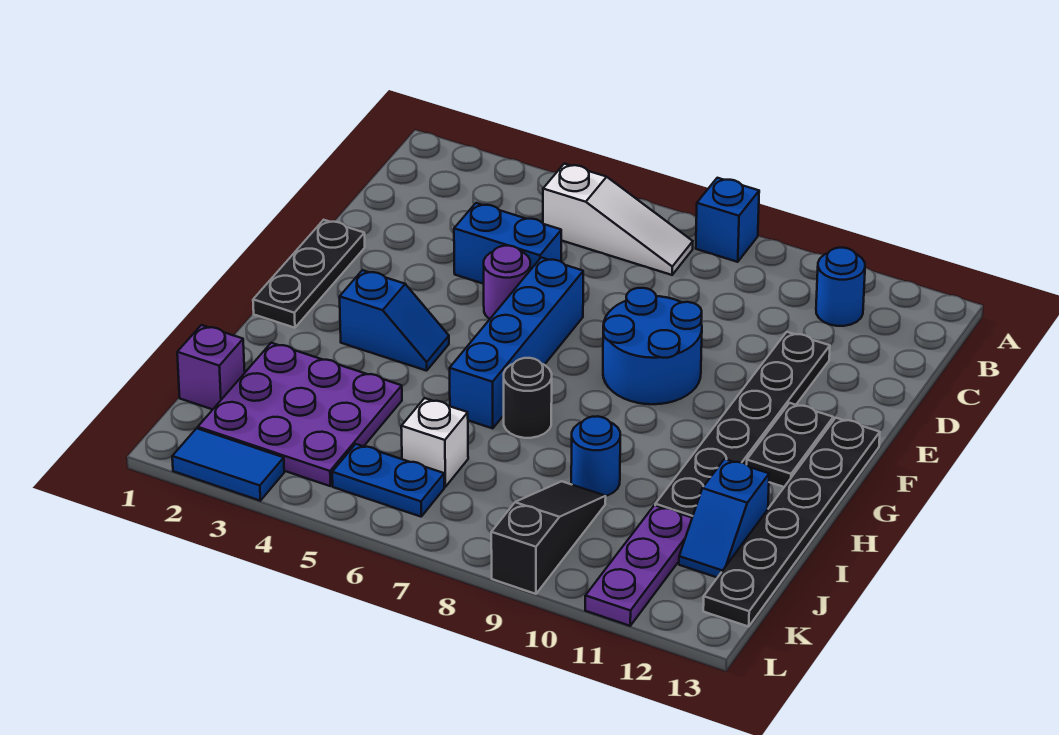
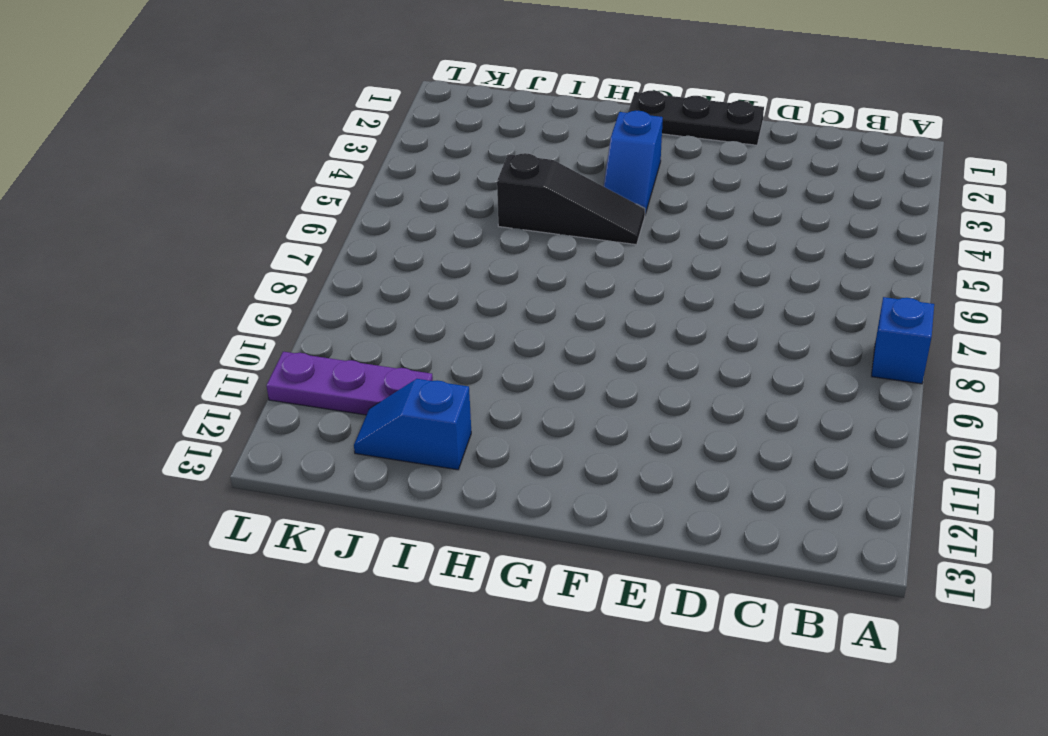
black slope G5:I5 level 1 top I -> black slope J9:L9 level 1 top L
none -> white slope B5:B7 level 1 top 5
none -> blue round brick B11 level 1
none -> blue brick D4:D5 level 1

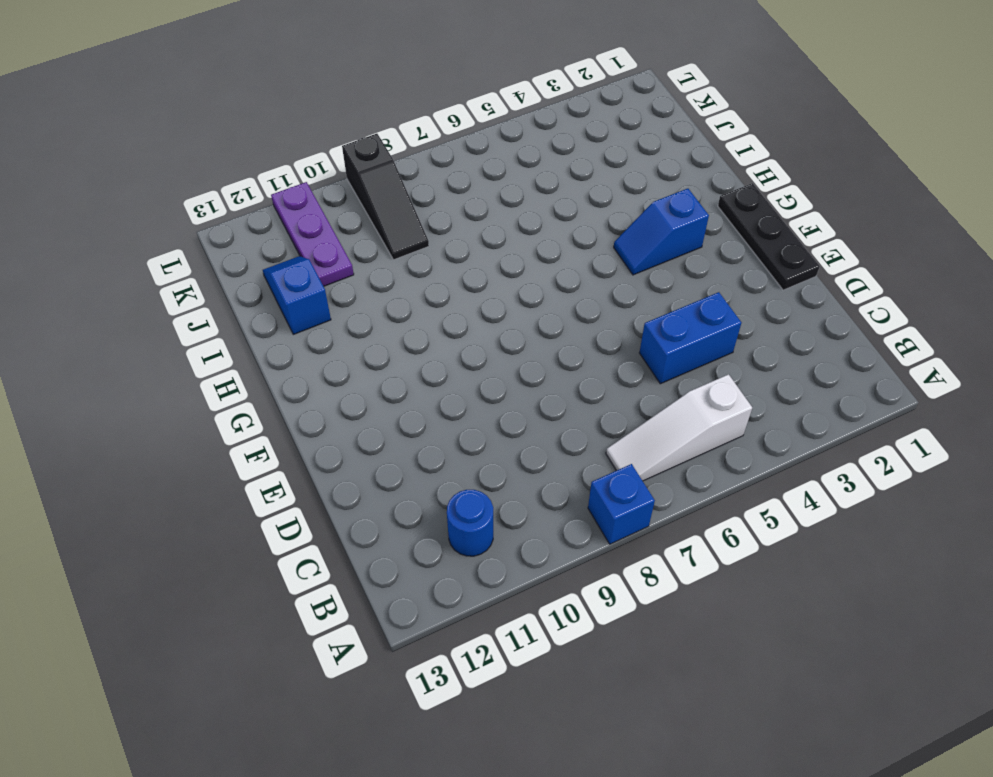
none -> black plate D11:I11 level 1
none -> purple round brick E5 level 1
none -> blue brick E6:H6 level 1

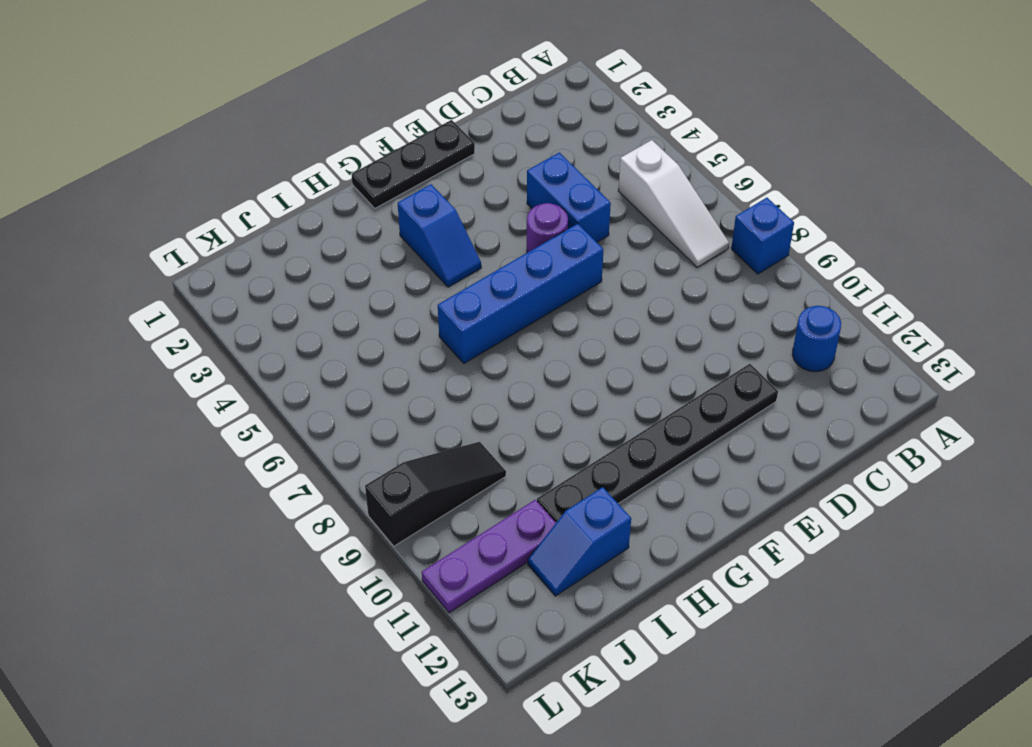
none -> blue round brick E8:F9 level 1
none -> black plate F12:G12 level 1
none -> black plate F13:K13 level 1

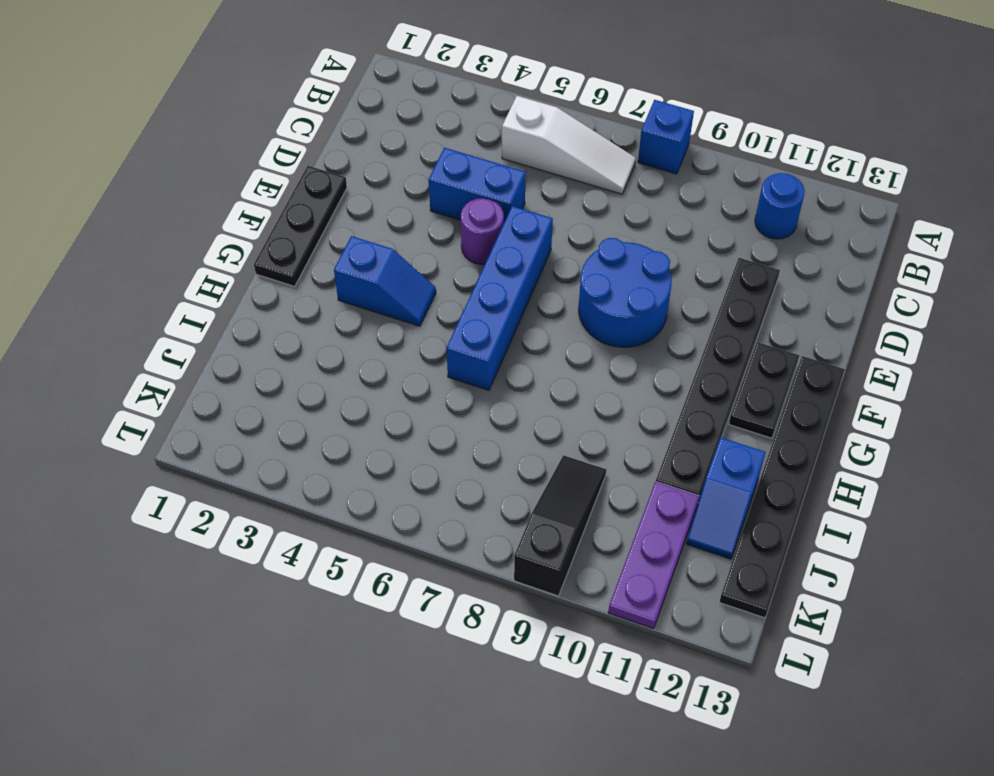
none -> black round brick H7 level 1
none -> purple plate I2:K4 level 1
none -> blue round brick I9 level 1

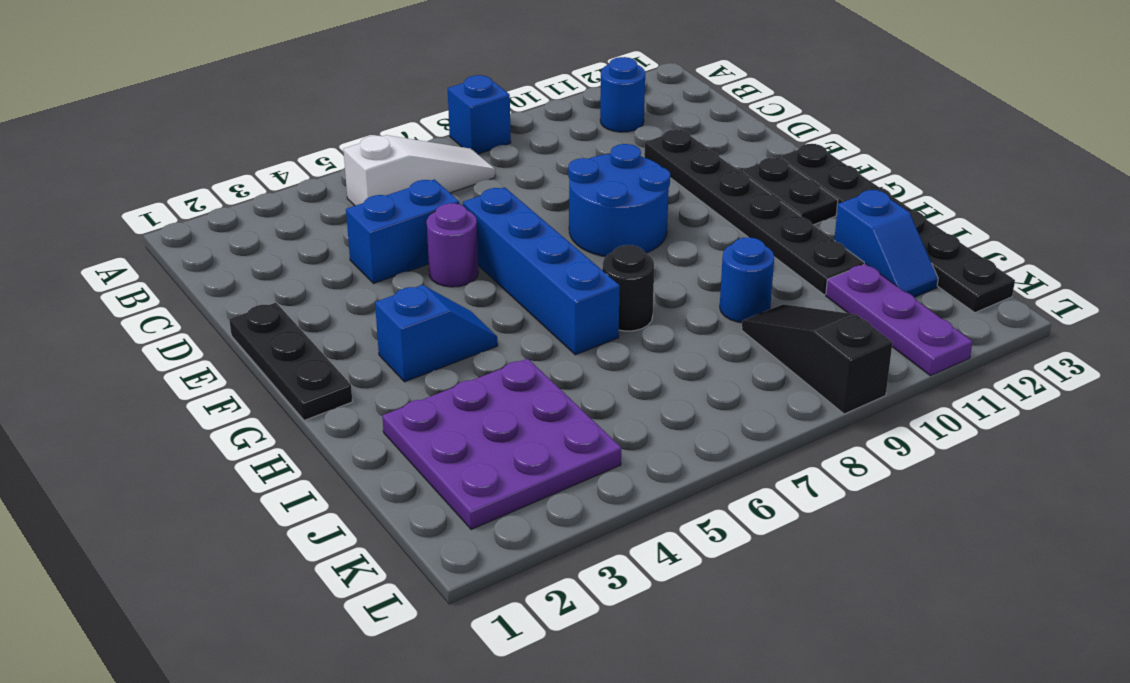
none -> purple brick J1 level 1
none -> white brick J6 level 1
none -> blue plate K5:K6 level 1

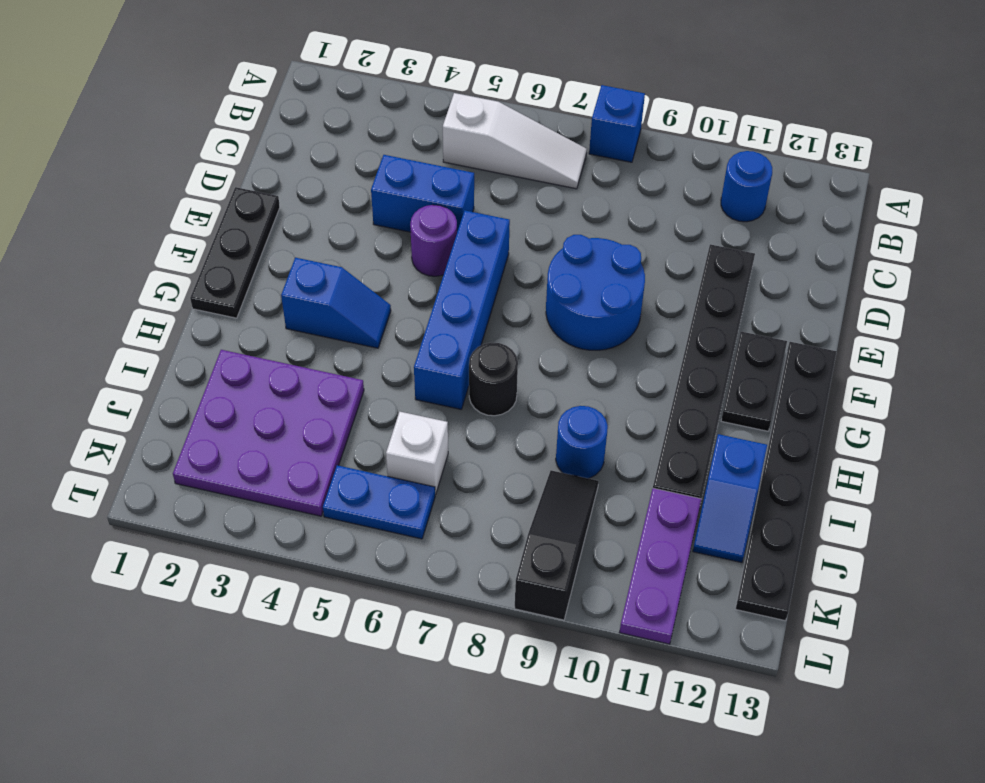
none -> purple brick J1 level 1
none -> blue tile L2:L3 level 1

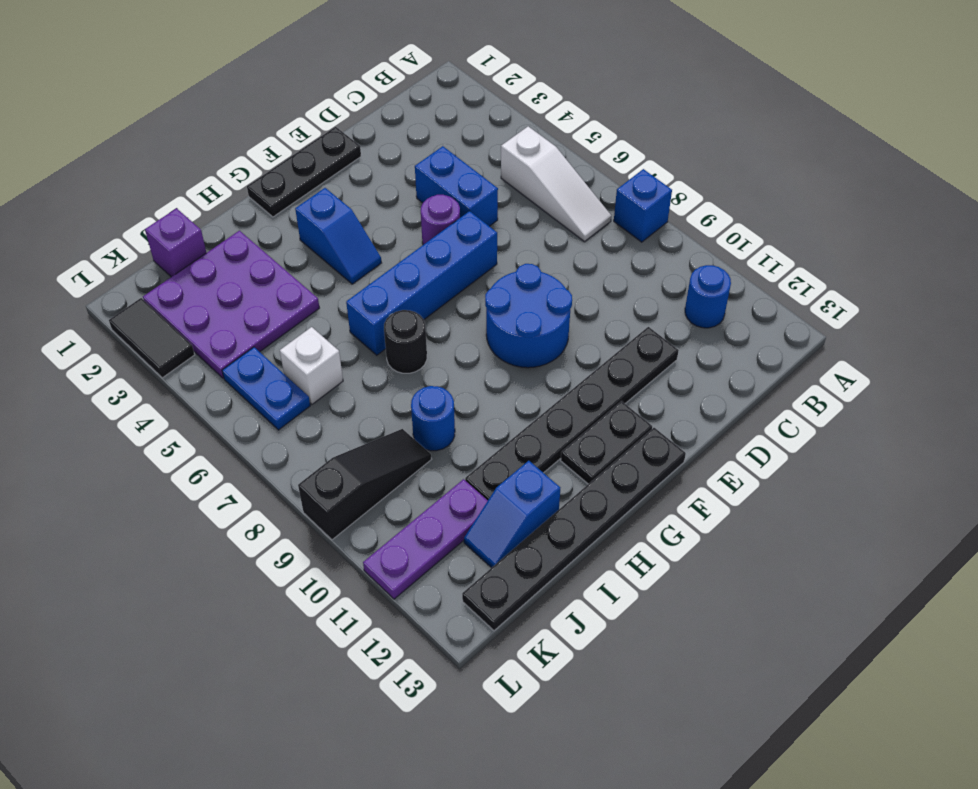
black tile L2:L3 level 1 -> blue tile L2:L3 level 1

